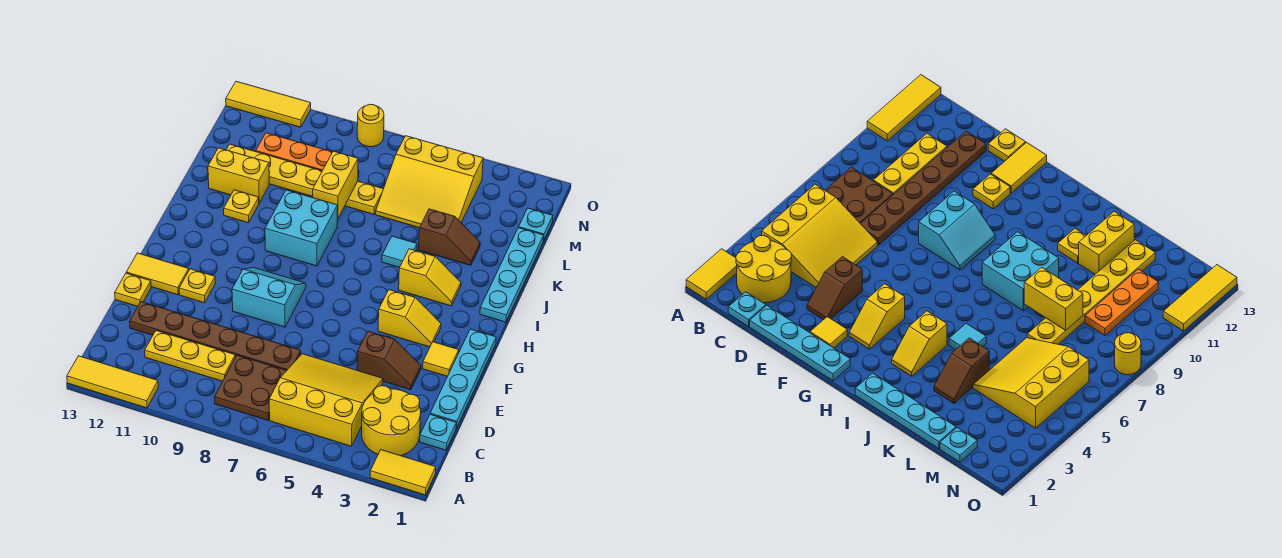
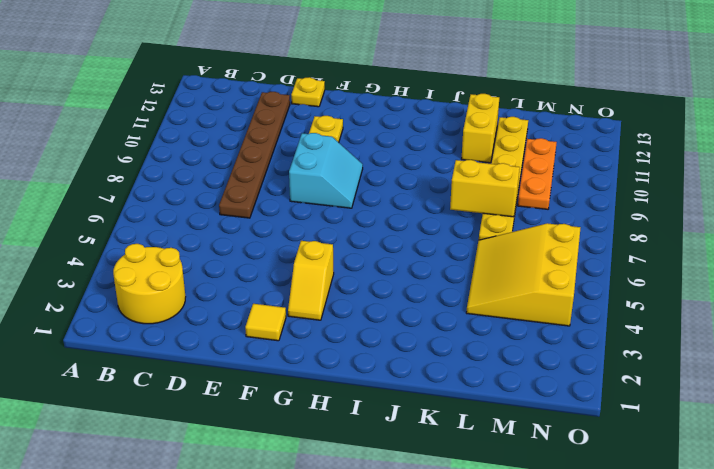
none -> yellow tile A1:A2 level 1
none -> yellow tile A11:A13 level 1
none -> yellow slope B4:D6 level 1 top B
none -> brown plate B7:C8 level 1

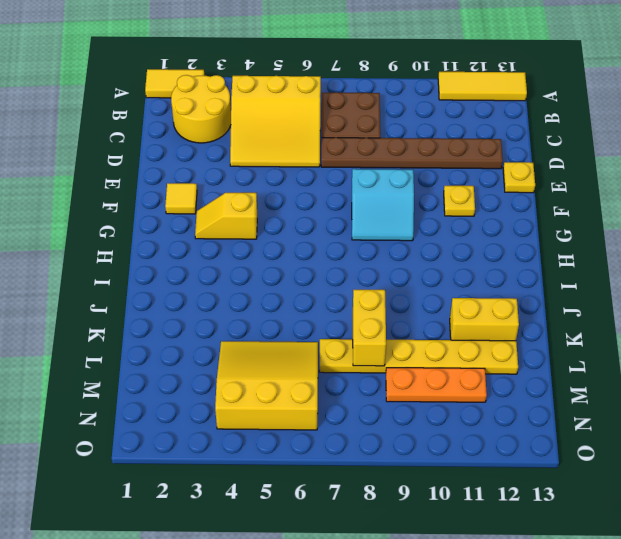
none -> cyan plate C1 level 1
none -> yellow plate C9:C11 level 1
none -> cyan plate D1:G1 level 1
none -> brown slope E3:E4 level 1 top 4

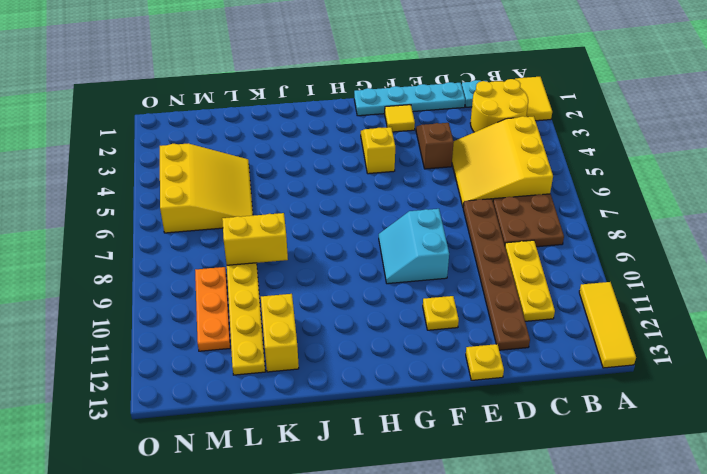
none -> yellow tile F12:F13 level 1
none -> cyan plate I1:L1 level 1
none -> yellow slope I3:I4 level 1 top 4
none -> cyan brick I8:J9 level 1

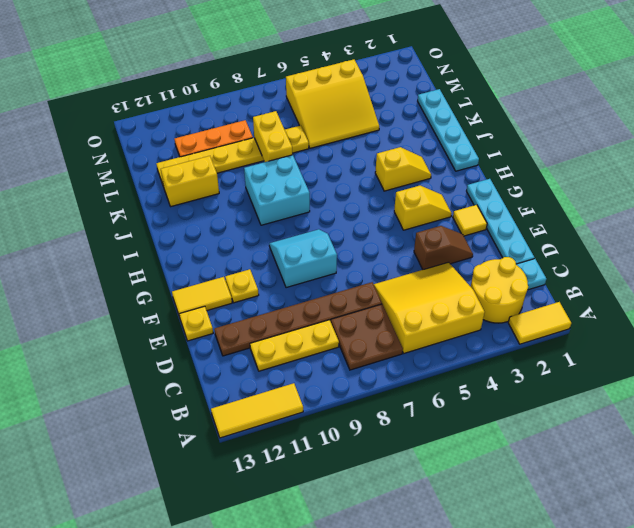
none -> cyan tile J5 level 1
none -> yellow plate J11 level 1
none -> brown slope K3:K4 level 1 top 4
none -> cyan plate M1 level 1

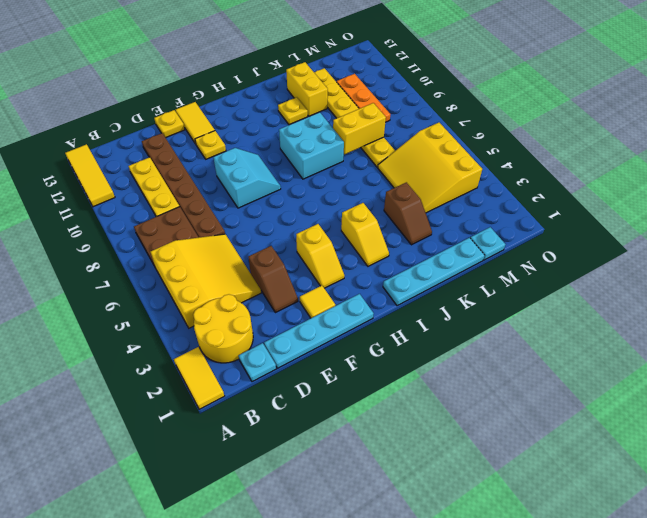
none -> cyan tile J5 level 1
none -> yellow round brick O8 level 1
none -> yellow tile O11:O13 level 1

